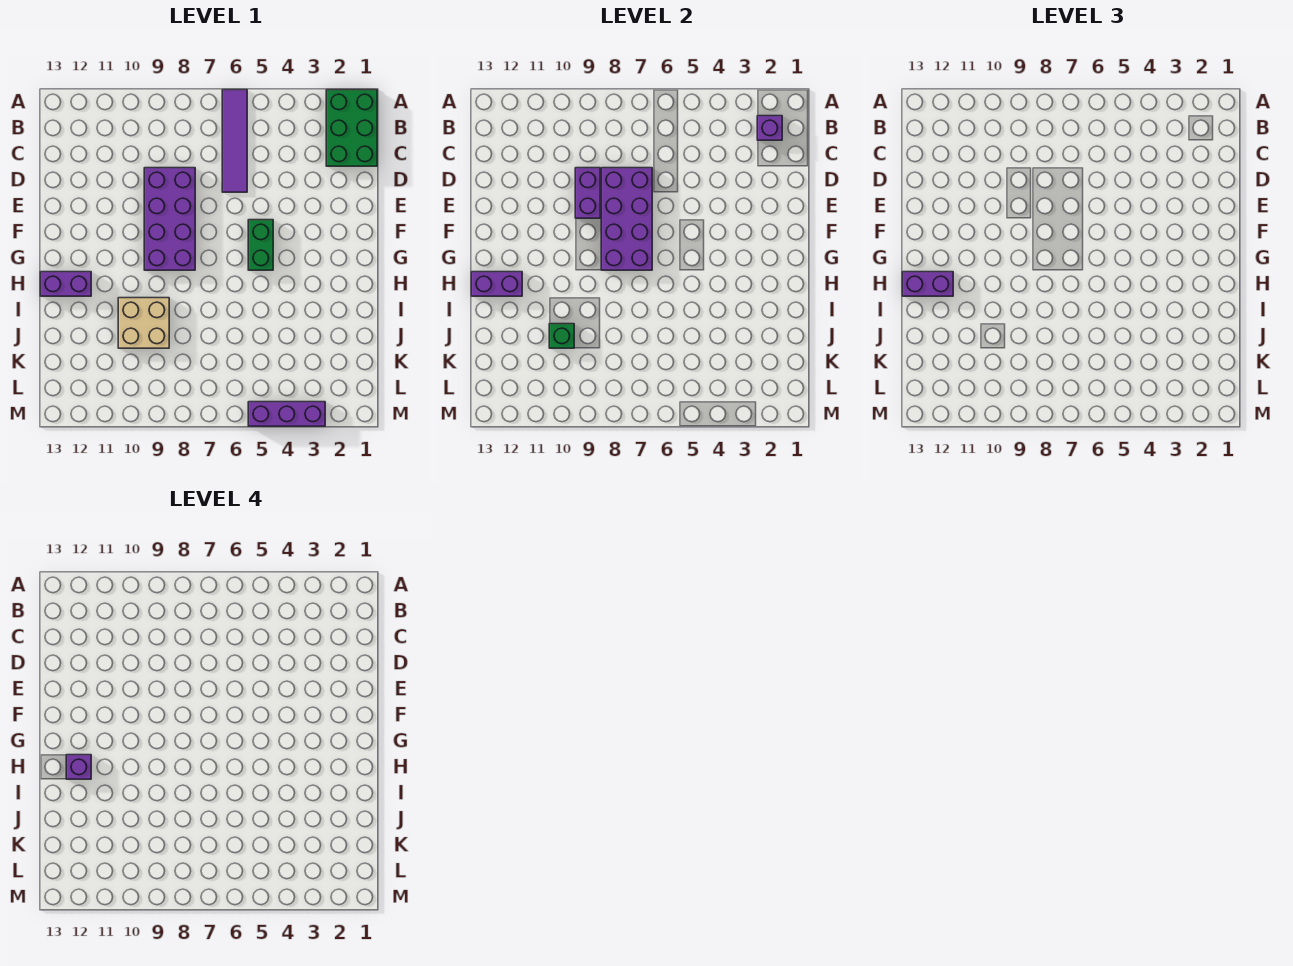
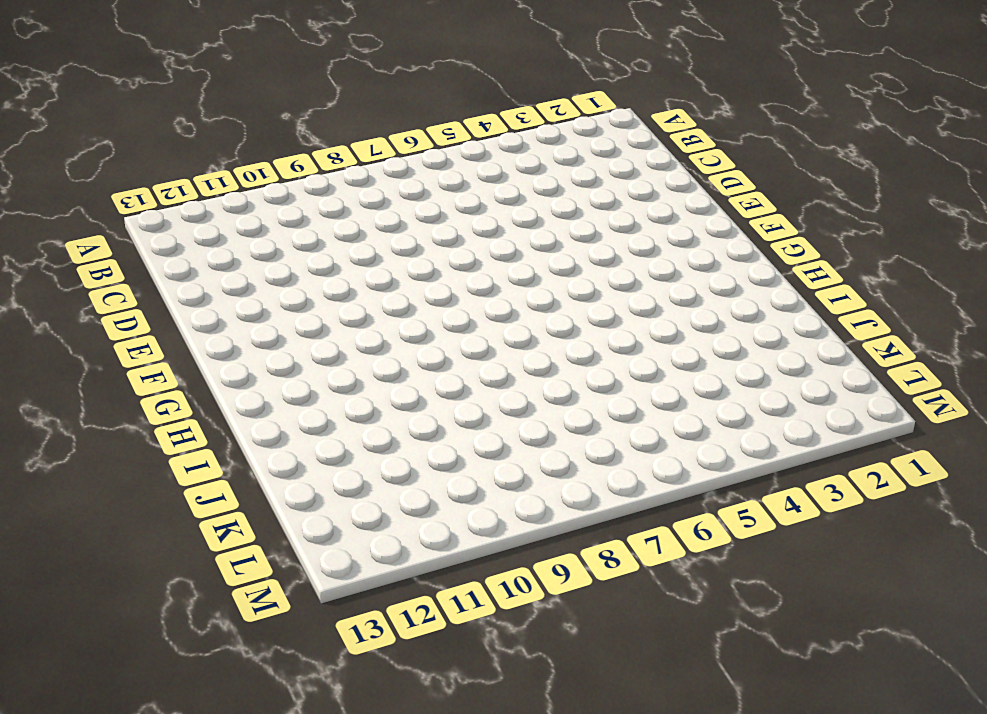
none -> green brick A1:C2 level 1
none -> purple tile A6:D6 level 1
none -> purple brick D8:G9 level 1

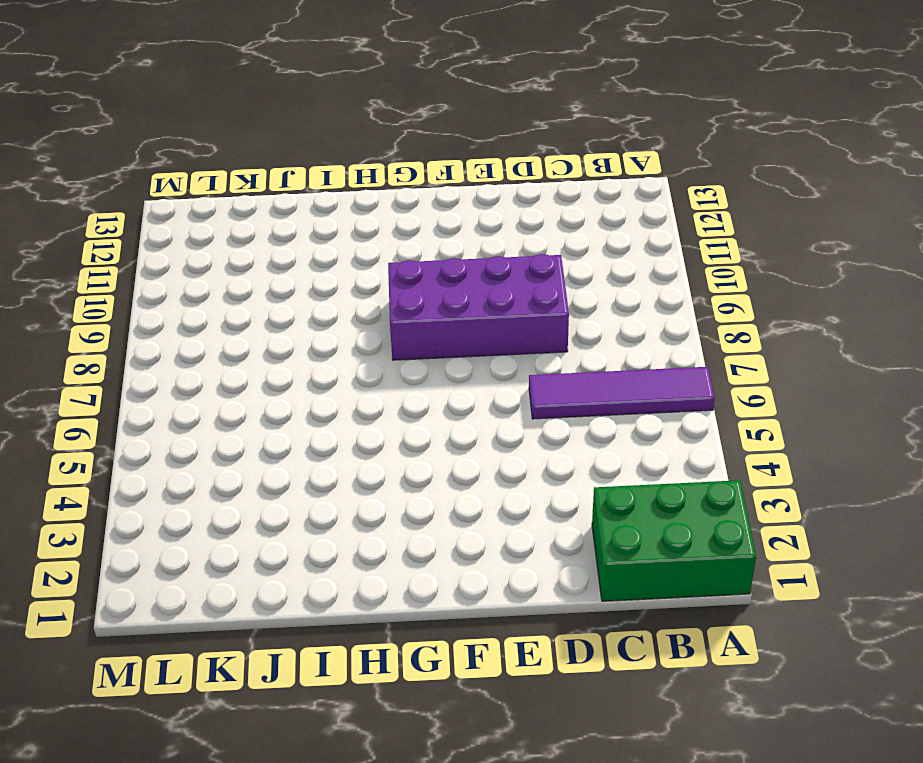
none -> green brick F5:G5 level 1
none -> purple brick H12:H13 level 1
none -> tan brick I9:J10 level 1

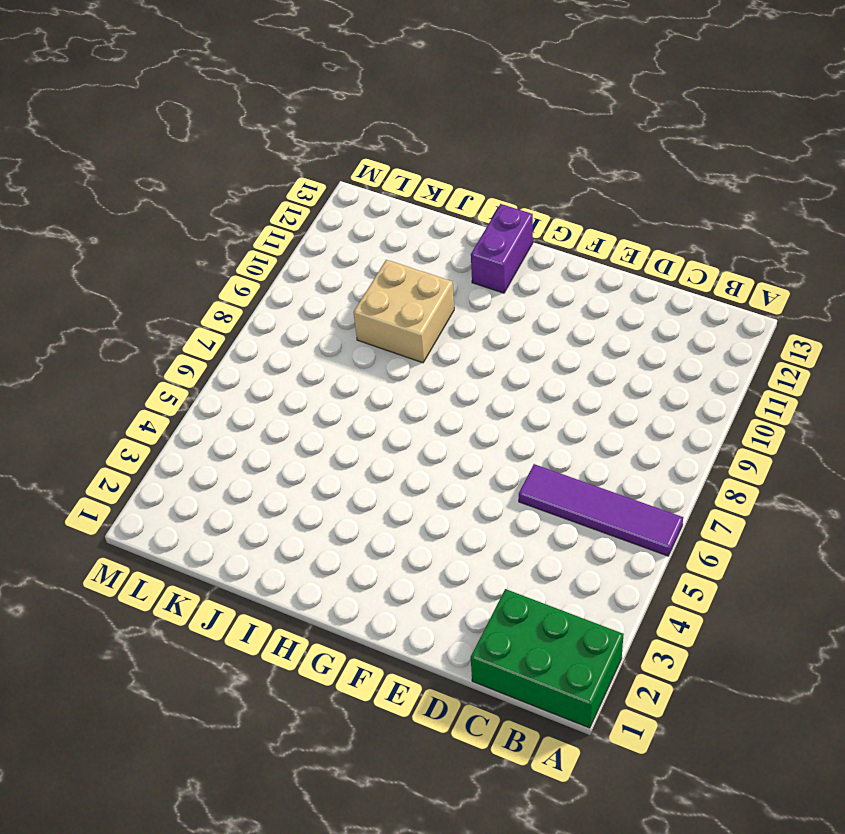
none -> purple brick D8:G9 level 1
none -> green brick F5:G5 level 1
none -> purple brick M3:M5 level 1

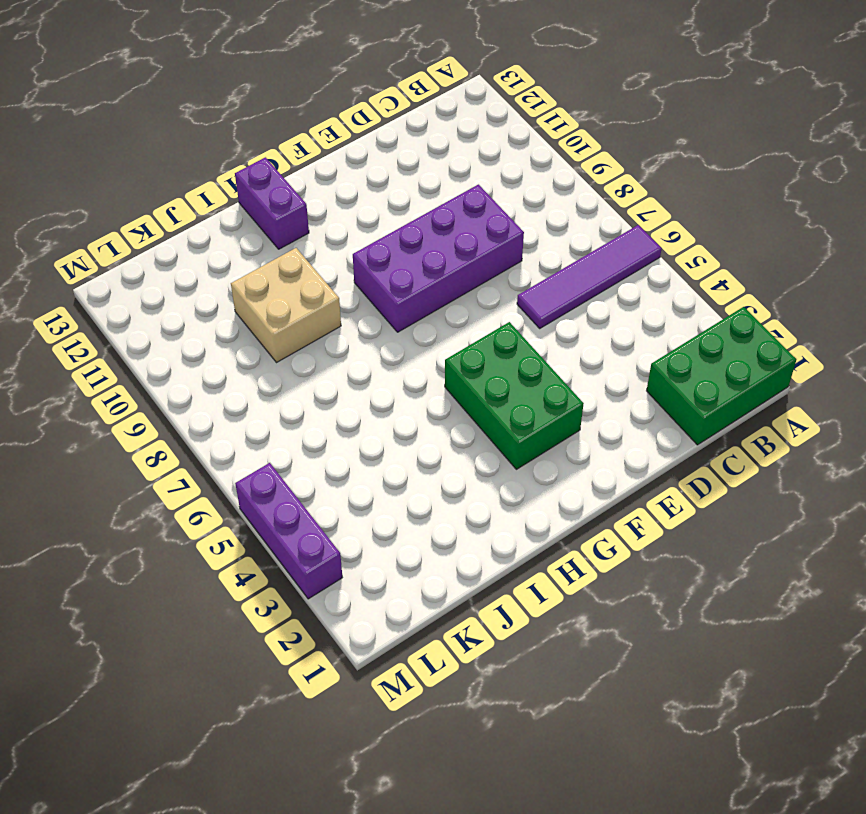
green brick F3:G5 level 1 -> green brick F5:G5 level 1
none -> purple brick B2 level 2
none -> purple brick D7:G8 level 2
none -> purple brick D9:E9 level 2

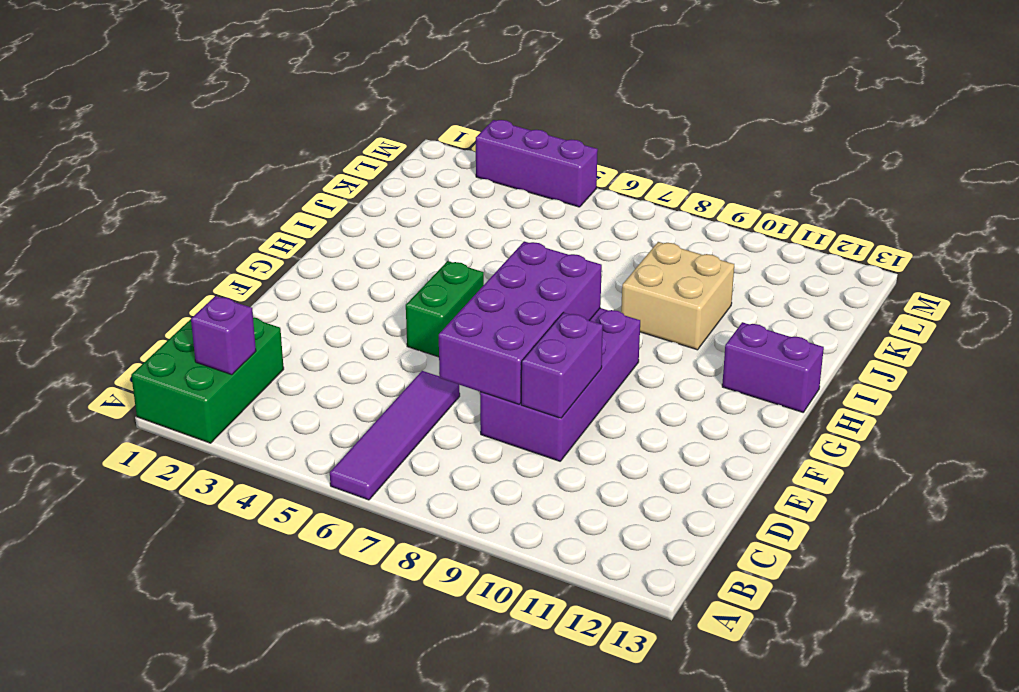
none -> purple brick H12:H13 level 2
none -> green brick J10 level 2
none -> purple brick H12:H13 level 3

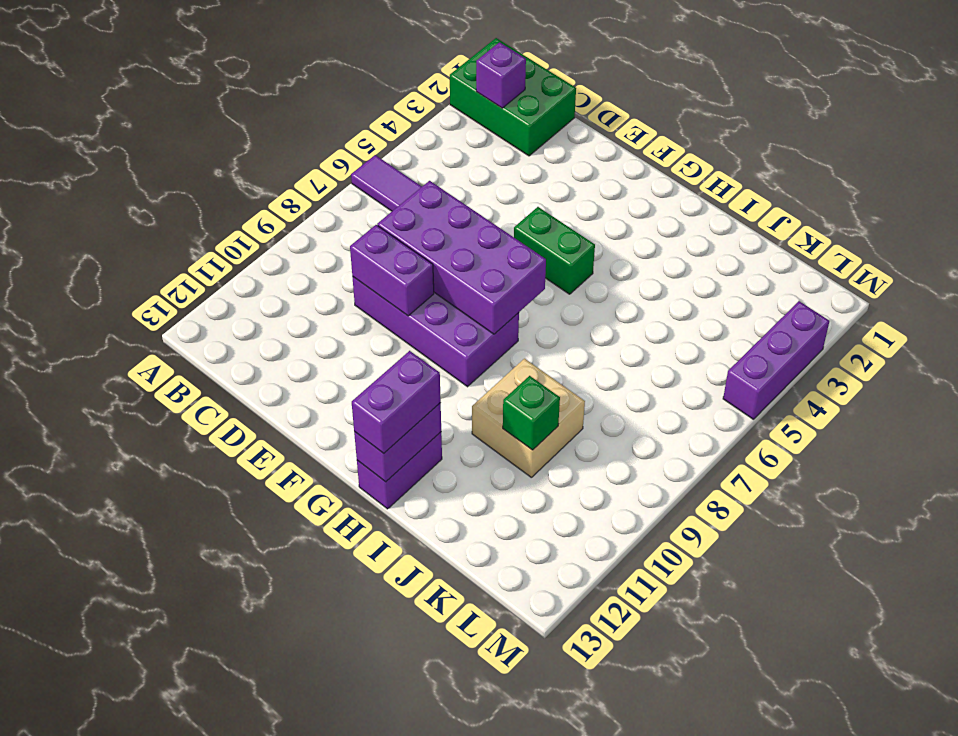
none -> purple brick H12 level 4

